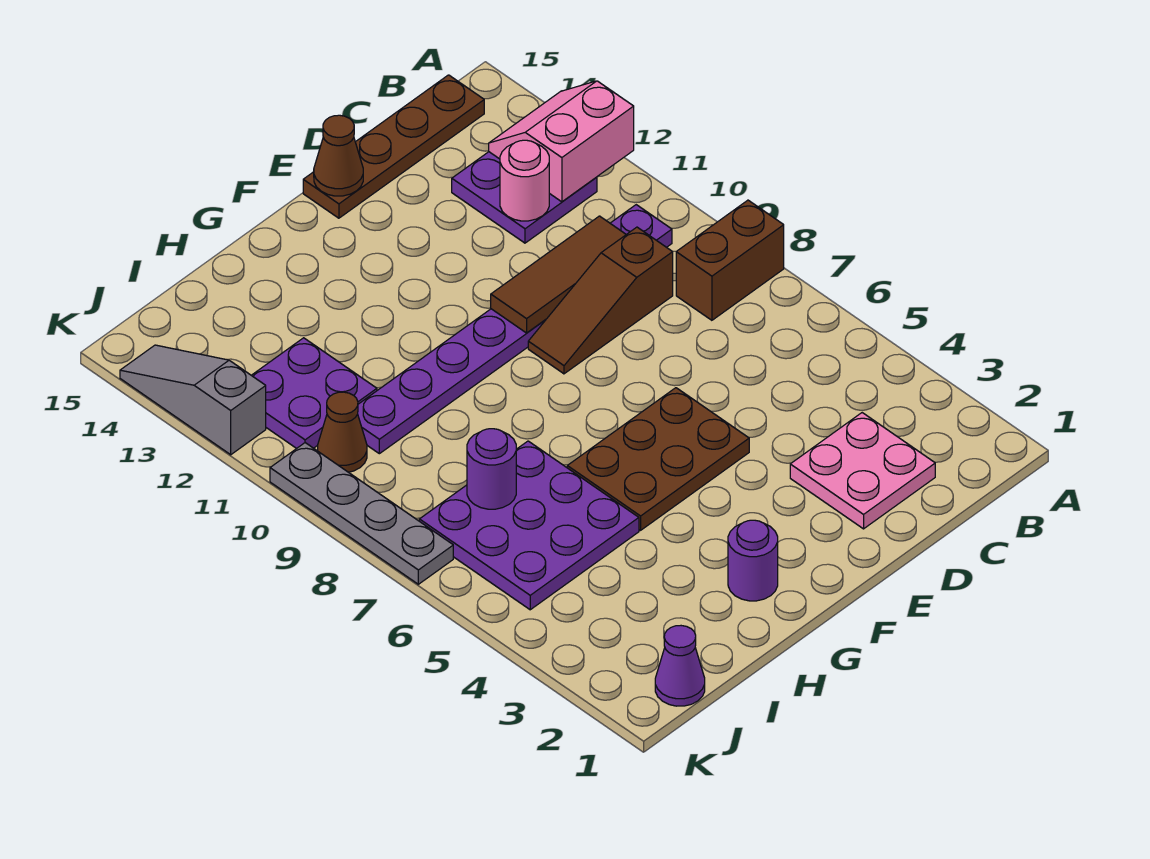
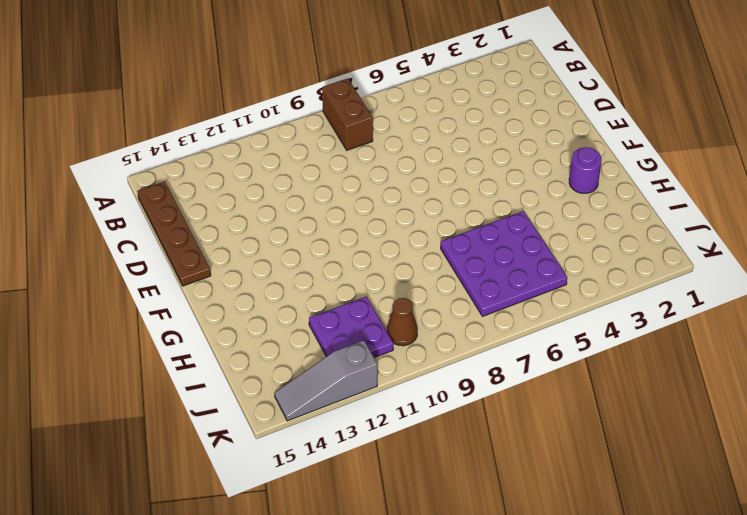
none -> purple plate B10:I10 level 1
none -> purple plate B12:C13 level 1
none -> pink plate C2:D3 level 1

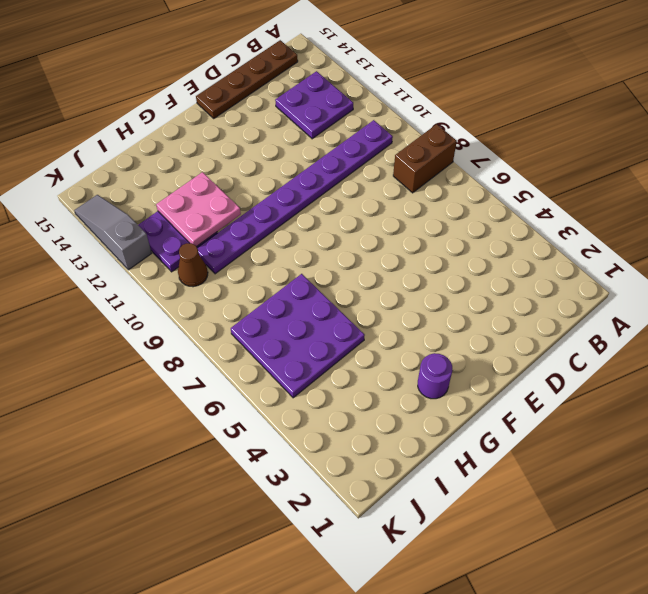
pink plate H11:I12 level 2 -> pink plate C2:D3 level 1
none -> brown slope C9:E9 level 1 top C
none -> brown plate E5:G6 level 1
none -> purple cone J1 level 1

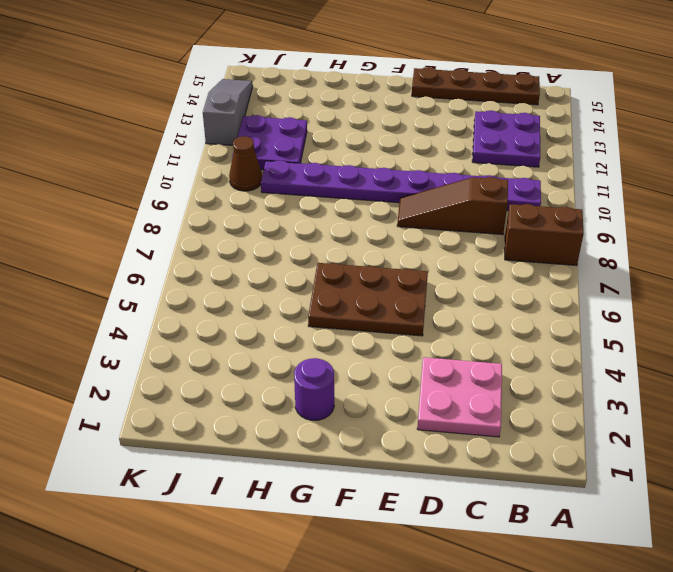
none -> purple plate H5:J7 level 1
none -> purple cone J1 level 1
none -> grey plate K7:K10 level 1

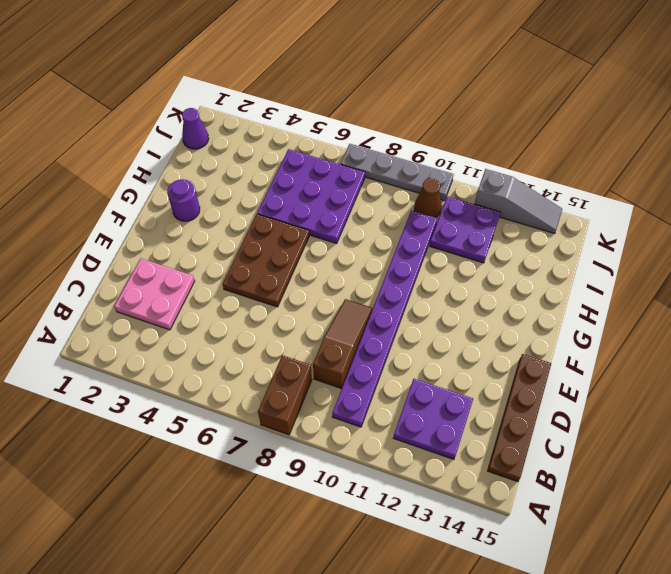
none -> pink slope A12:B13 level 2 top 12
none -> brown tile C10:E10 level 2
none -> pink round brick C12 level 2

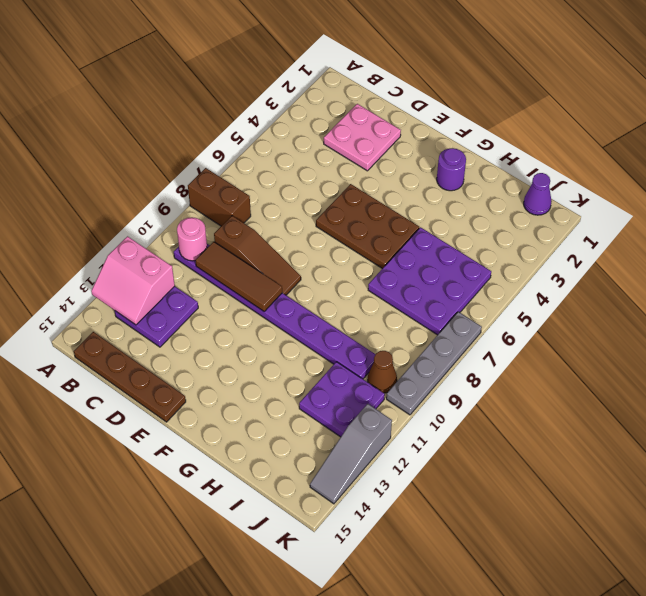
pink round brick B10 level 2 -> pink round brick C12 level 2
none -> brown cone E15 level 2
none -> purple round brick I7 level 2

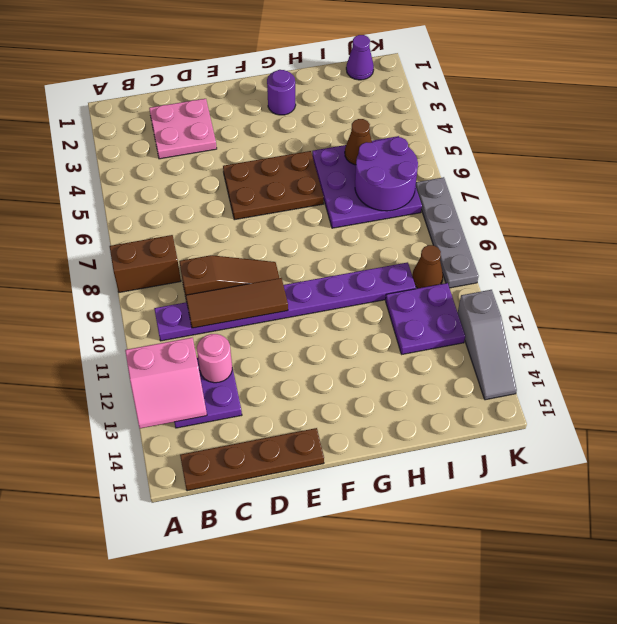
brown cone I5 level 2 -> brown cone E15 level 2
purple round brick I6:J7 level 2 -> purple round brick I7 level 2

